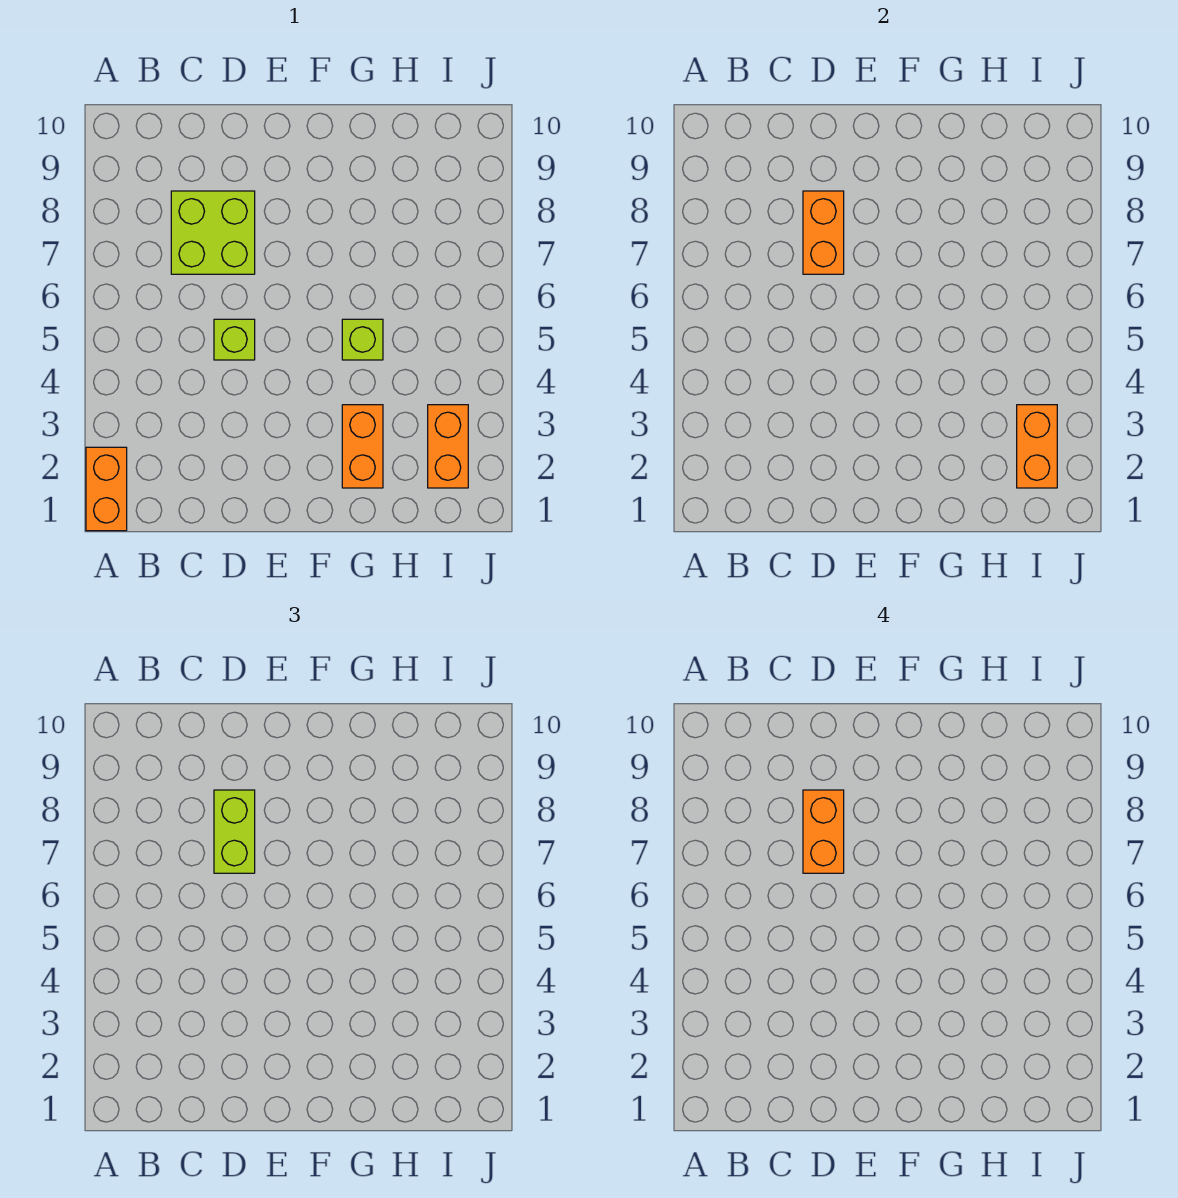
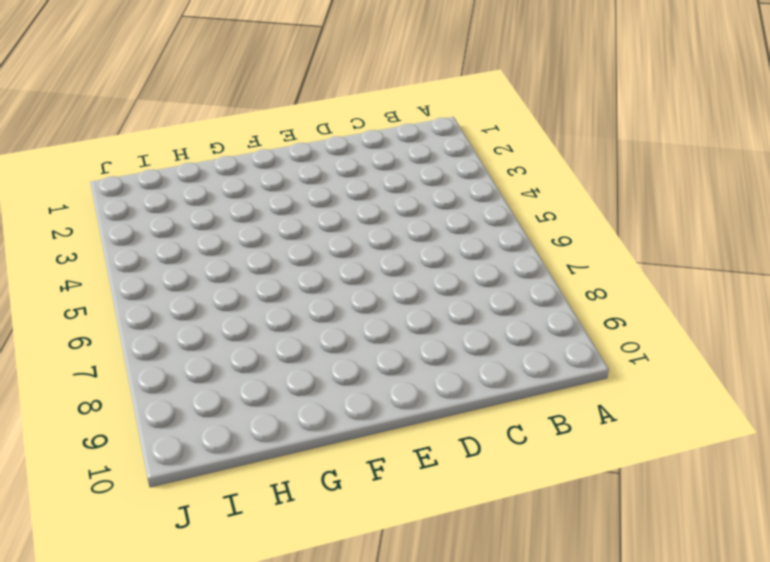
none -> orange brick A1:A2 level 1
none -> lime brick C7:D8 level 1

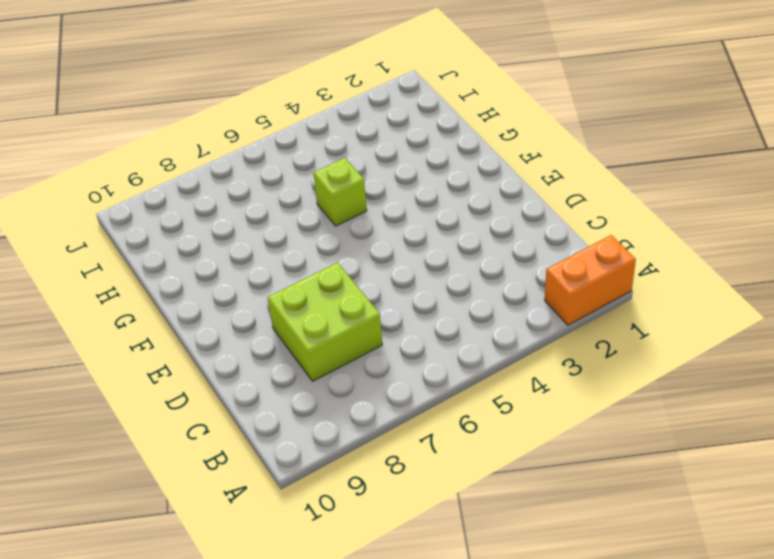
none -> lime brick D5 level 1
none -> orange brick G2:G3 level 1

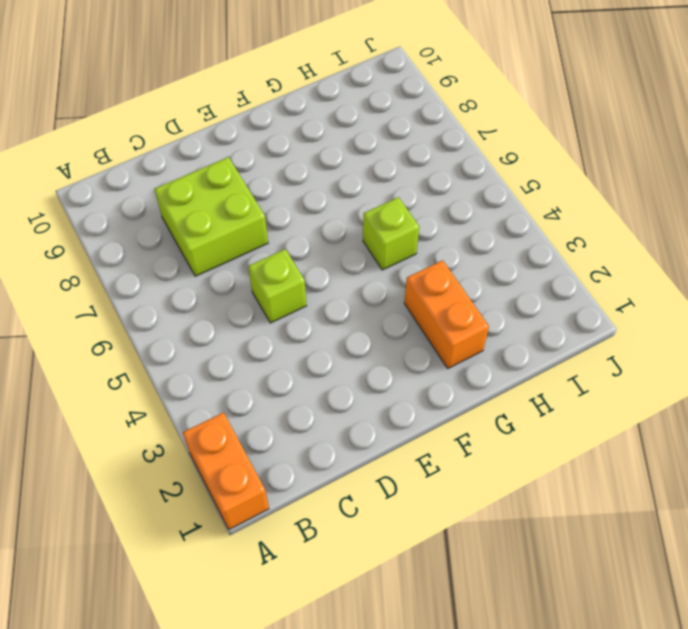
none -> orange brick I2:I3 level 1
none -> orange brick D7:D8 level 2

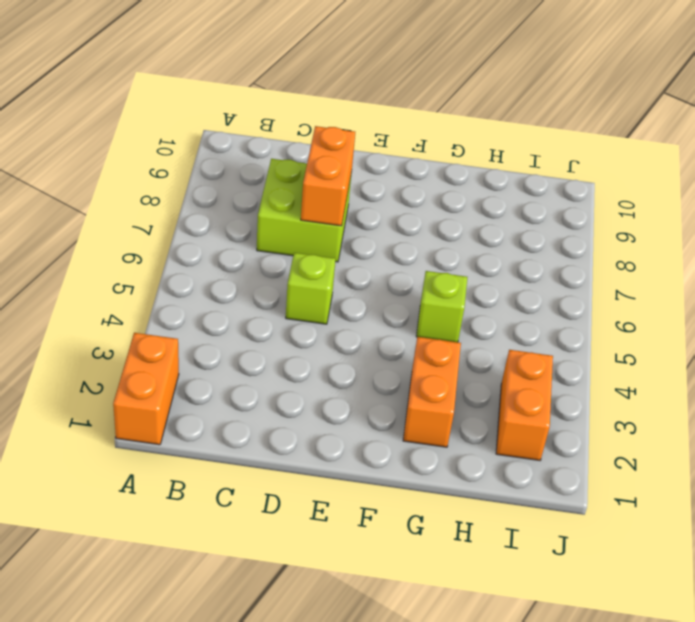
none -> orange brick I2:I3 level 2
none -> lime brick D7:D8 level 3

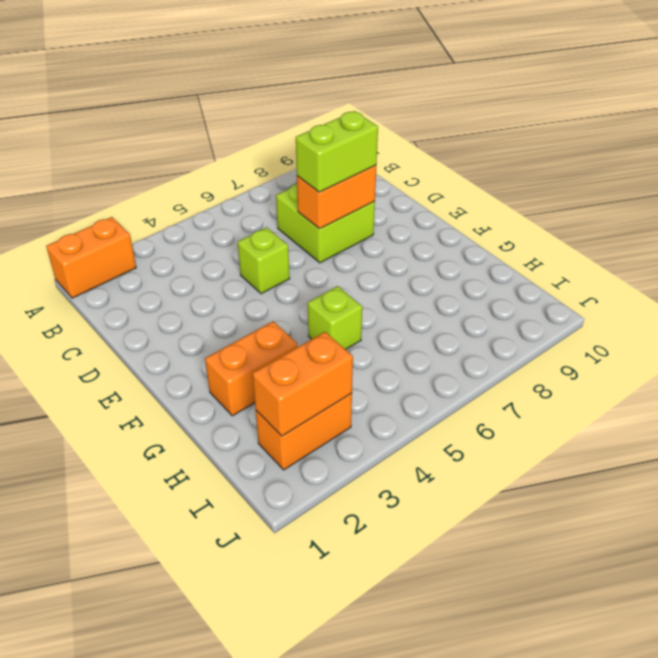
none -> orange brick D7:D8 level 4

